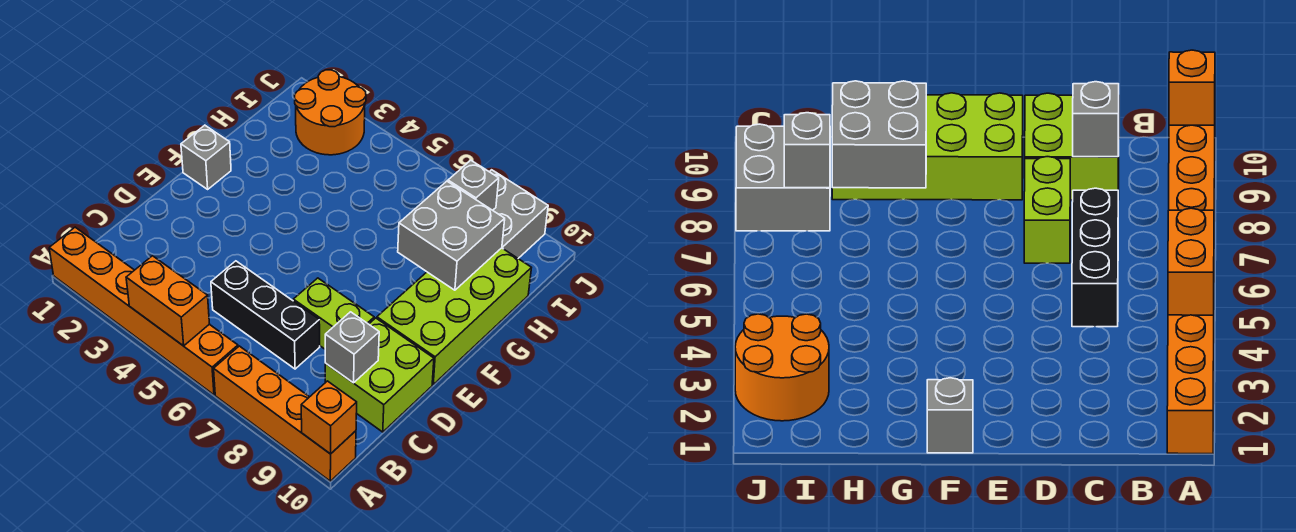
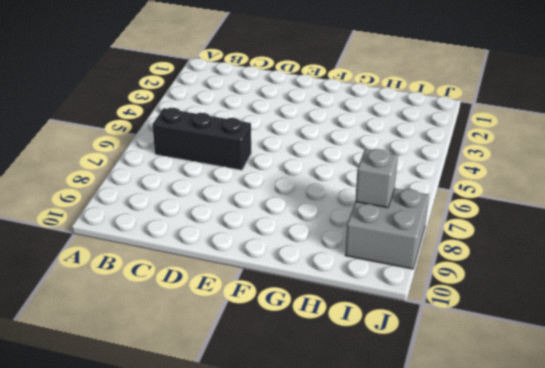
black brick B6:D6 level 1 -> black brick C5:C7 level 1
none -> orange brick A1:A6 level 1
none -> orange brick A7:A10 level 1
none -> lime brick C9:D10 level 1

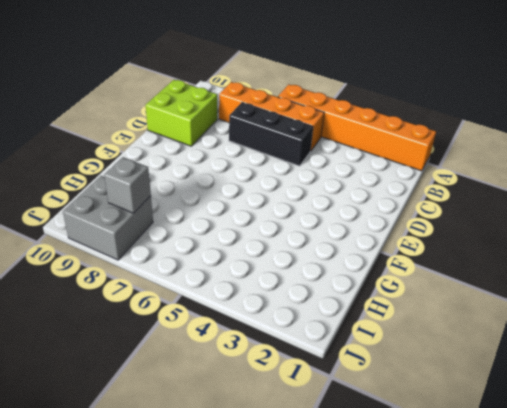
orange brick B5:B8 level 1 -> orange brick A7:A10 level 1
none -> lime brick D7:D8 level 1
none -> lime brick E9:H10 level 1
none -> grey brick F1 level 1

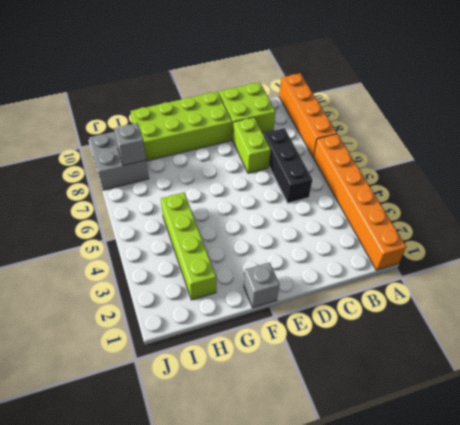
lime brick H2:H5 level 1 -> none
none -> orange round brick I2:J3 level 1
none -> orange brick A4:A5 level 2
none -> orange brick A10 level 2

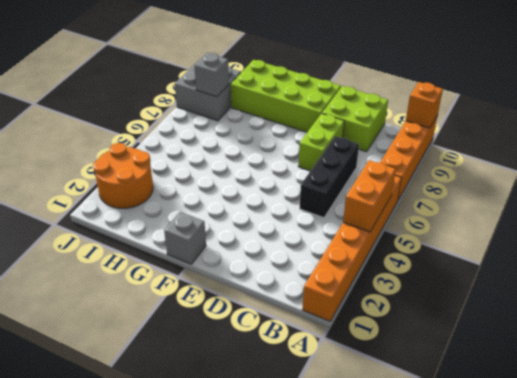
none -> grey brick C9 level 2
none -> grey brick G8:H9 level 2

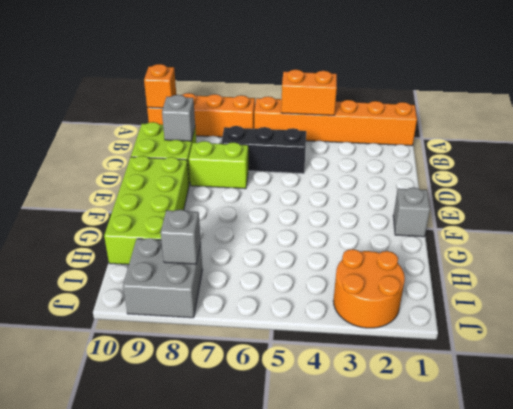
none -> grey brick G8:H9 level 2

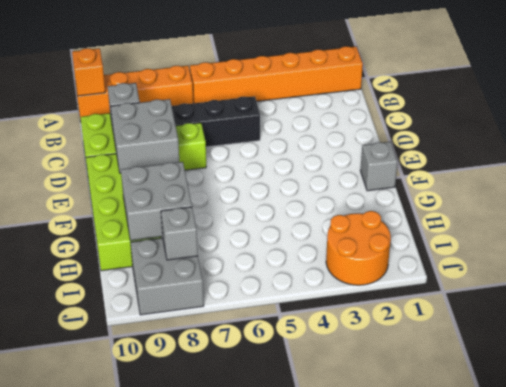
grey brick D8:E9 level 2 -> none
none -> orange brick A4:A5 level 2

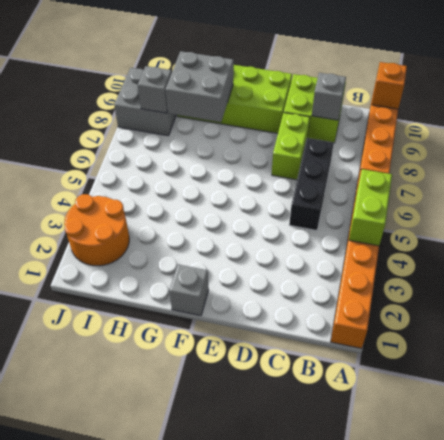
lime brick A4:A5 level 2 -> orange brick A4:A5 level 2

